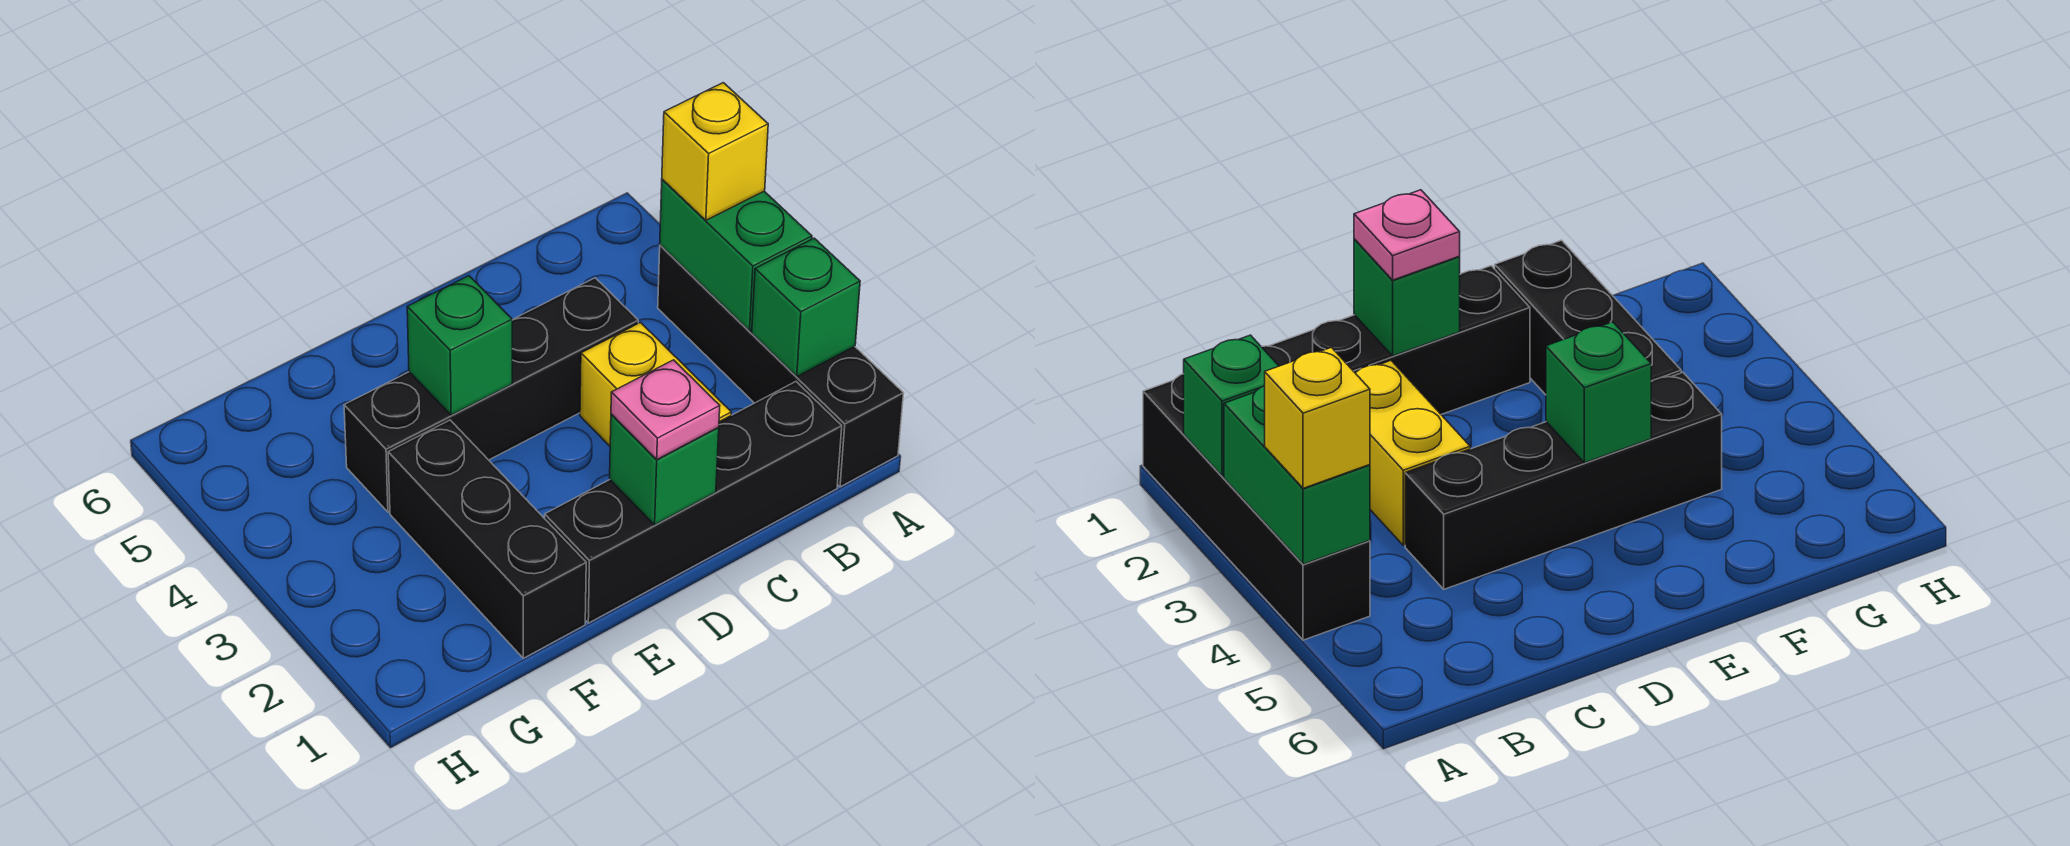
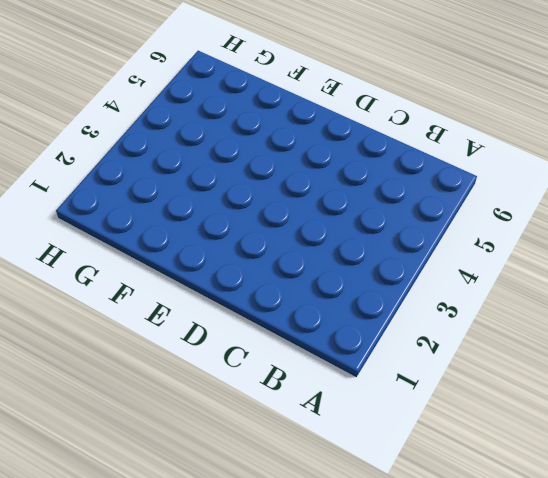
none -> black brick A1:A4 level 1
none -> black brick B1:E1 level 1

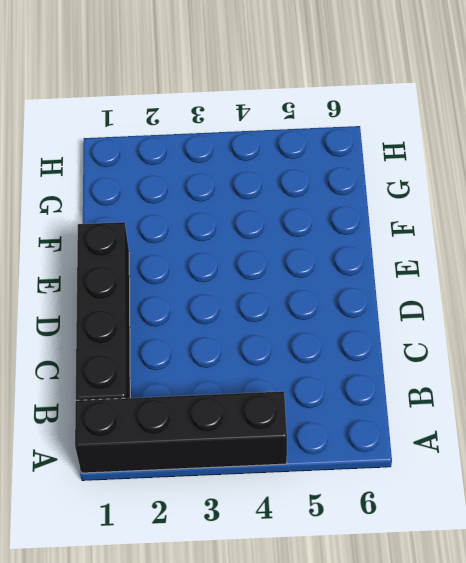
none -> yellow brick C2:C3 level 1
none -> black brick C4:F4 level 1

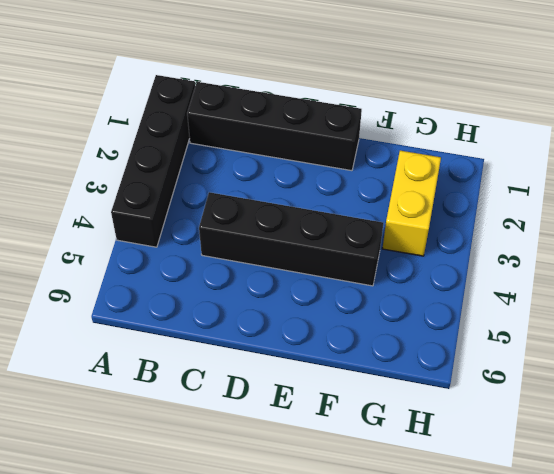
yellow brick G2:G3 level 1 -> yellow brick C2:C3 level 1
none -> black brick F1:F3 level 1
none -> green brick A2 level 2

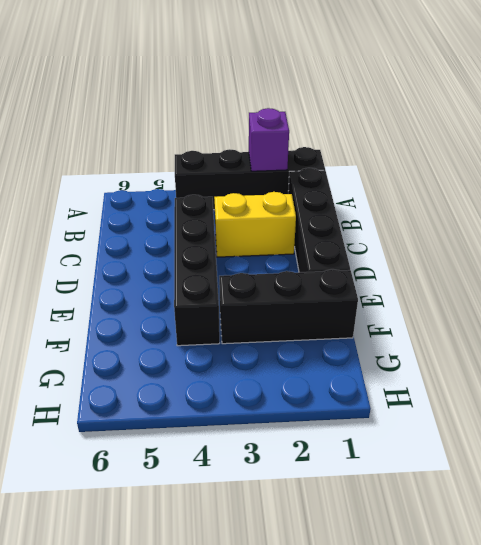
purple brick A2 level 2 -> green brick A2 level 2
none -> green brick A3:A4 level 2
none -> green brick D1 level 2

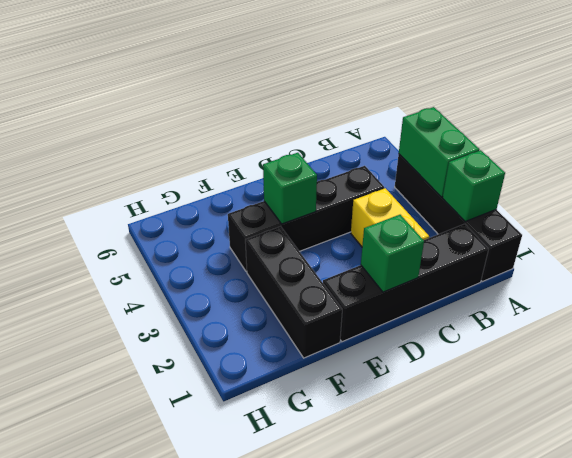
none -> yellow brick A4 level 3
none -> pink plate D1 level 3

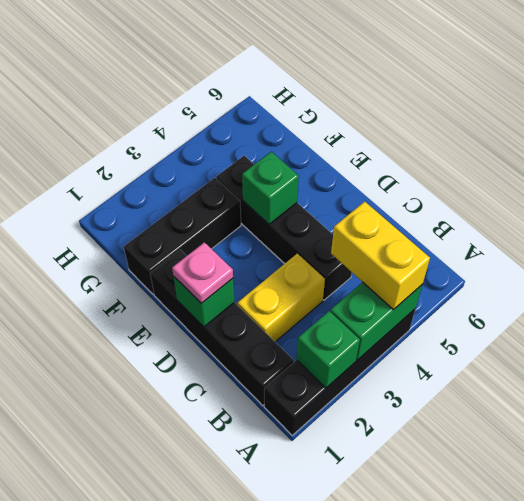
yellow brick A4:B4 level 3 -> yellow brick A4 level 3

